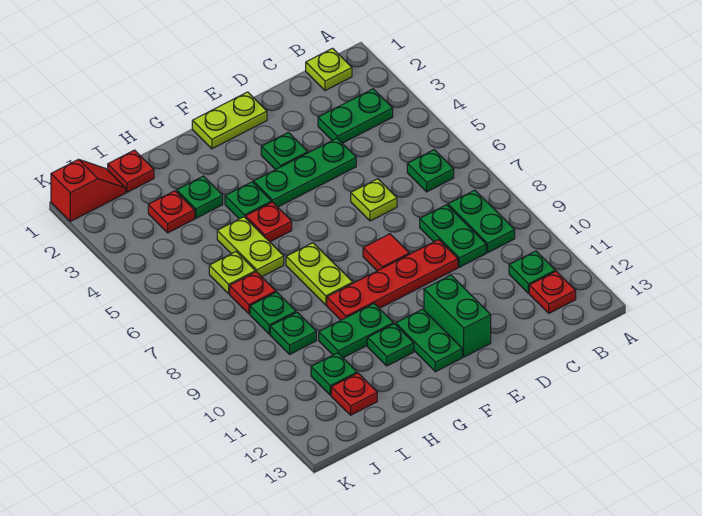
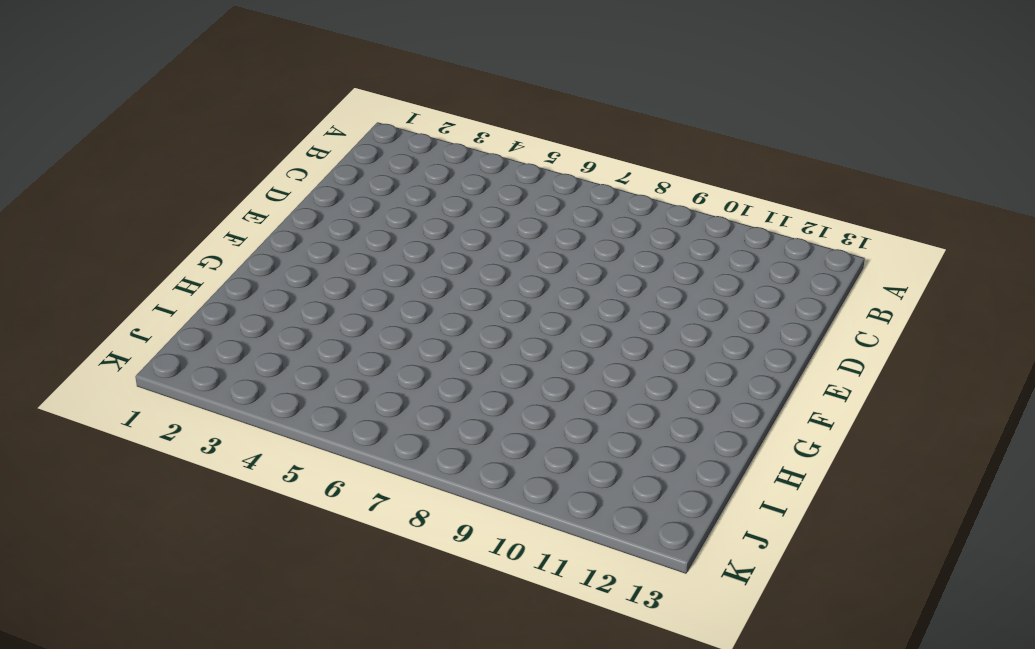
none -> lime plate B1 level 1
none -> green plate B3:C3 level 1
none -> green plate B6 level 1
none -> green plate B8:B9 level 1

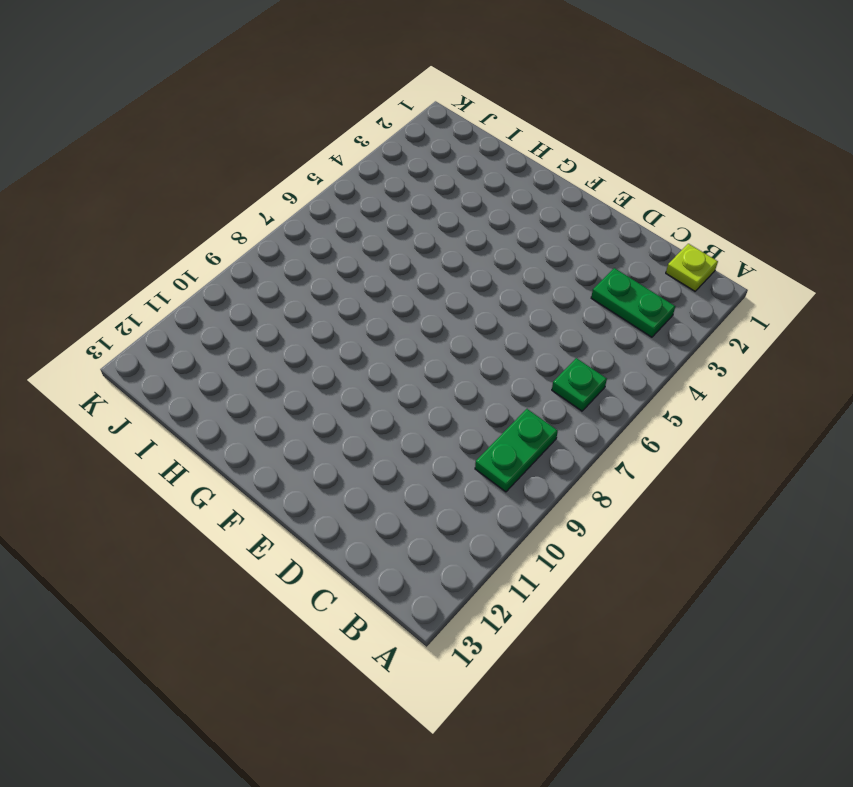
none -> green plate B11 level 1
none -> red plate B12 level 1
none -> green plate C8:C9 level 1
none -> green plate D4:F4 level 1

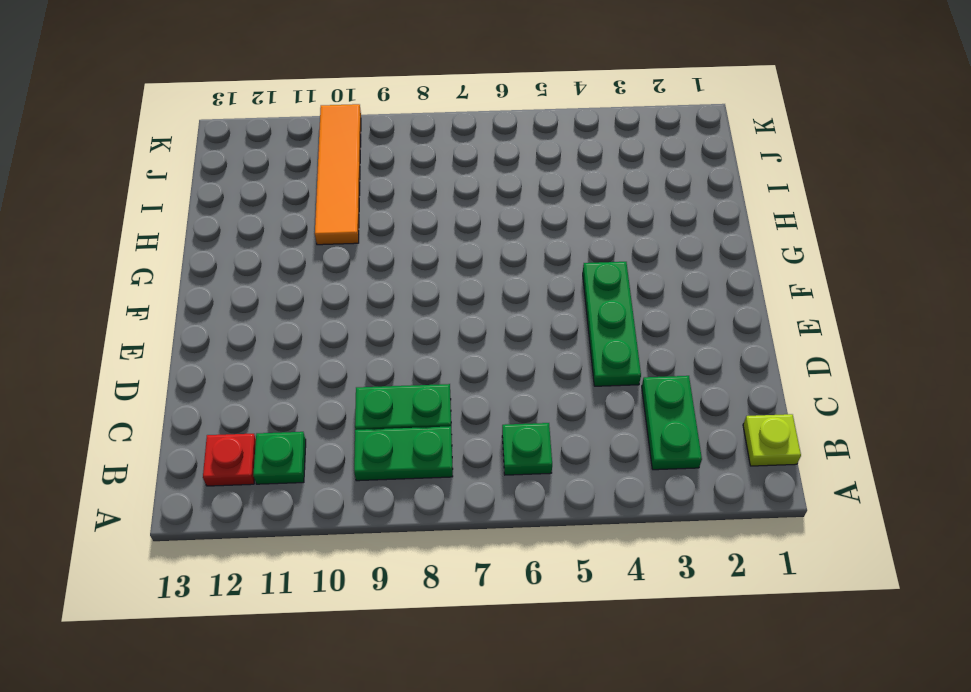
orange tile H10:K10 level 1 -> green plate G10:H10 level 1
none -> lime plate D6 level 1
none -> red plate D9:G9 level 1
none -> lime plate E1:F1 level 1
none -> green plate E3 level 1

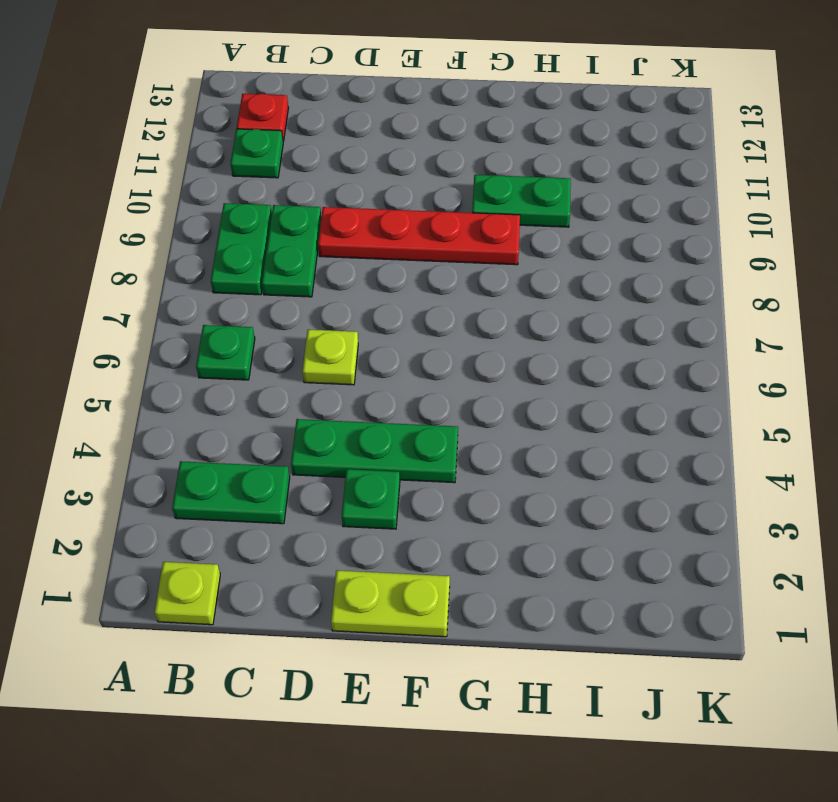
none -> red tile E8 level 1
none -> green brick E11:E12 level 1
none -> green plate F11:F12 level 1
none -> green plate G4 level 1

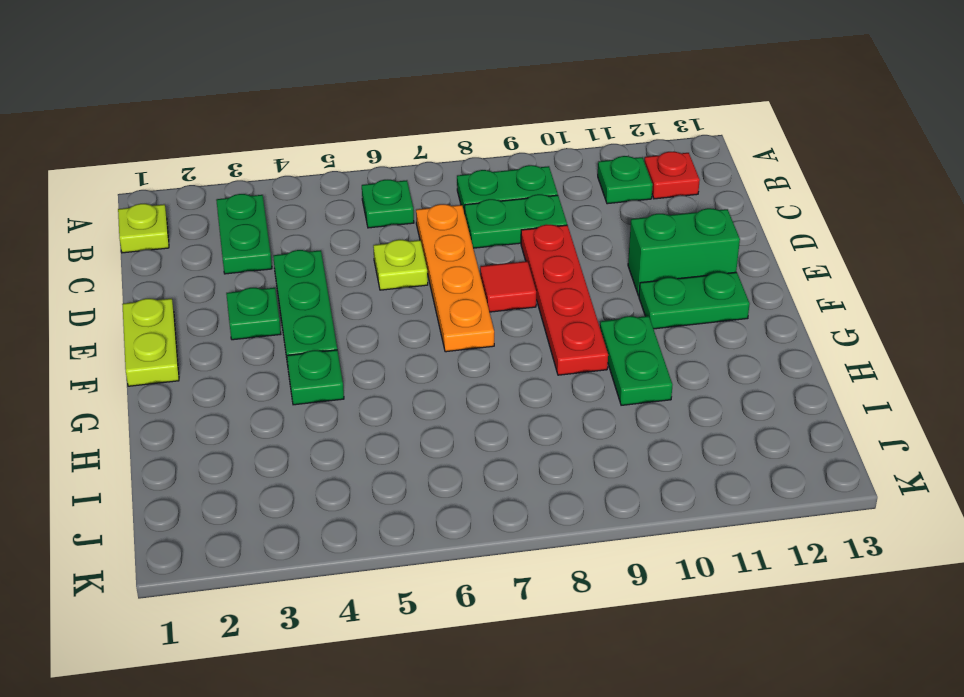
orange plate C7:F7 level 1 -> none
none -> red plate G5 level 1
none -> lime plate G7:G8 level 1
none -> green plate G11 level 1
none -> green plate H3 level 1

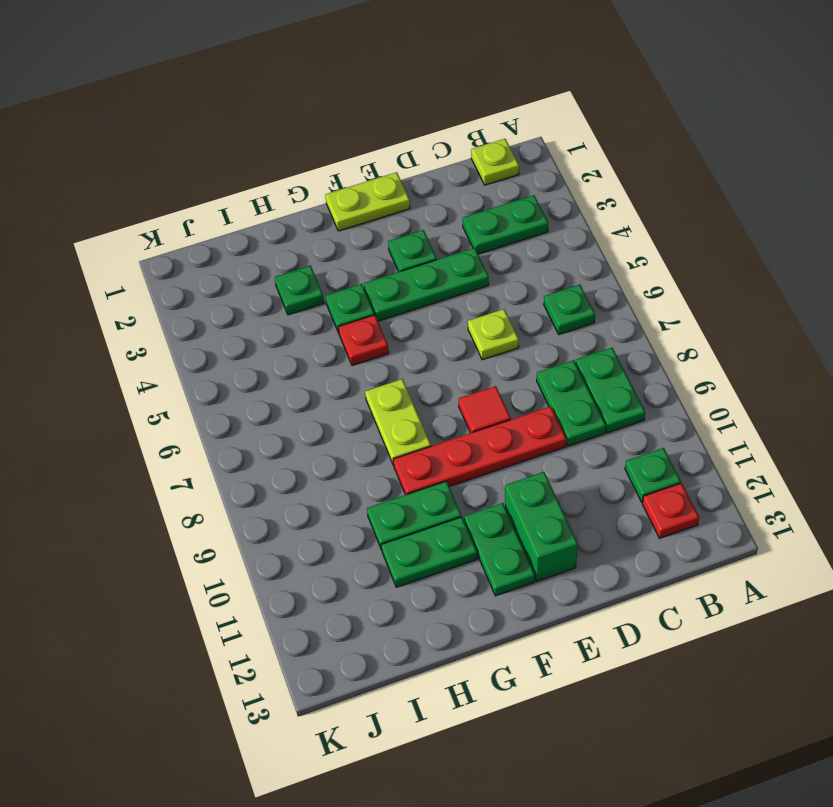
green plate G11:H11 level 1 -> green plate G11 level 1
none -> lime plate H5:H6 level 1
none -> red plate I1 level 1
none -> red plate I3 level 1
none -> lime plate I6 level 1

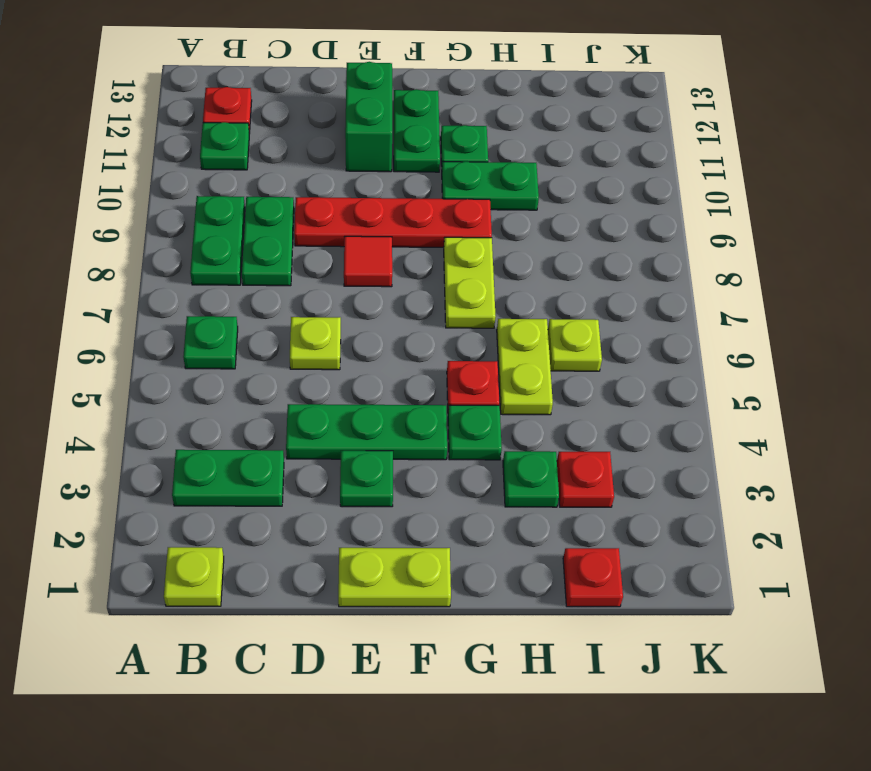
none -> red plate I7 level 1
none -> green plate I8 level 1
none -> green plate I9 level 1
none -> green plate I11 level 1

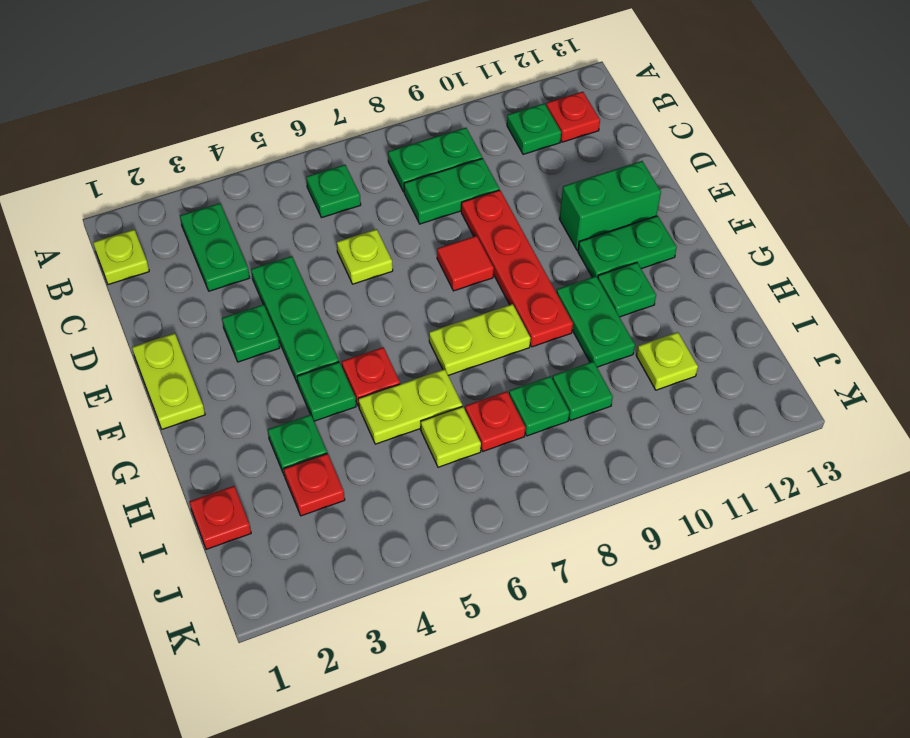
lime plate I11 level 1 -> green plate I11 level 1
none -> red plate I12 level 1
none -> red slope J1:K1 level 1 top K

